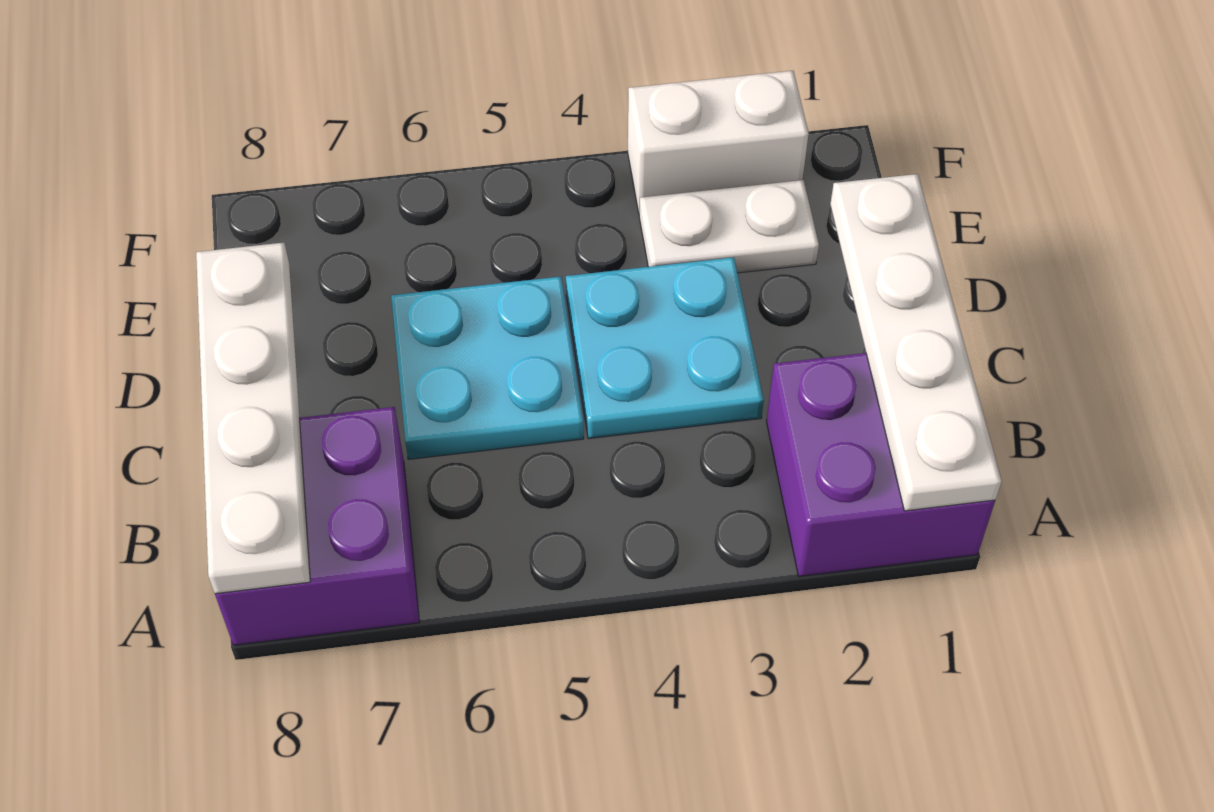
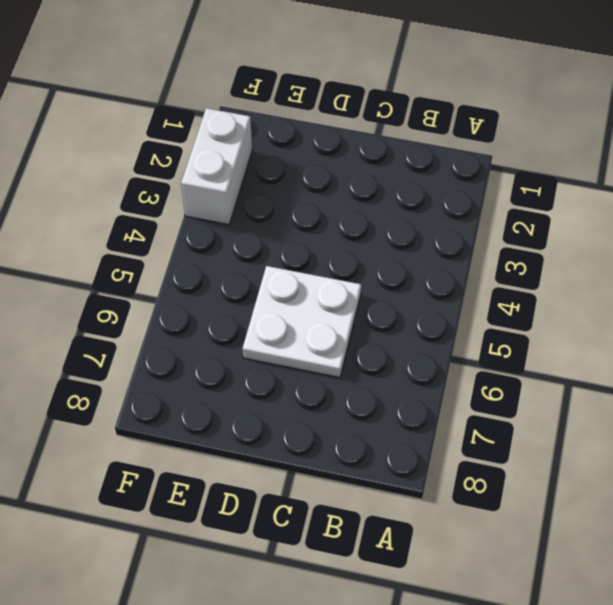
white plate C5:D6 level 1 -> cyan plate C5:D6 level 1
none -> purple brick A1:B2 level 1
none -> purple brick A7:B8 level 1

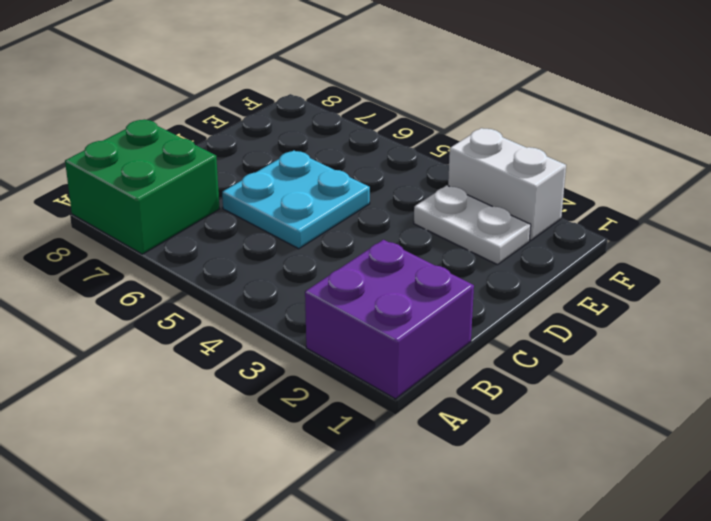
green brick A7:B8 level 1 -> purple brick A7:B8 level 1
none -> cyan plate C3:D4 level 1
none -> white plate A1:D1 level 2

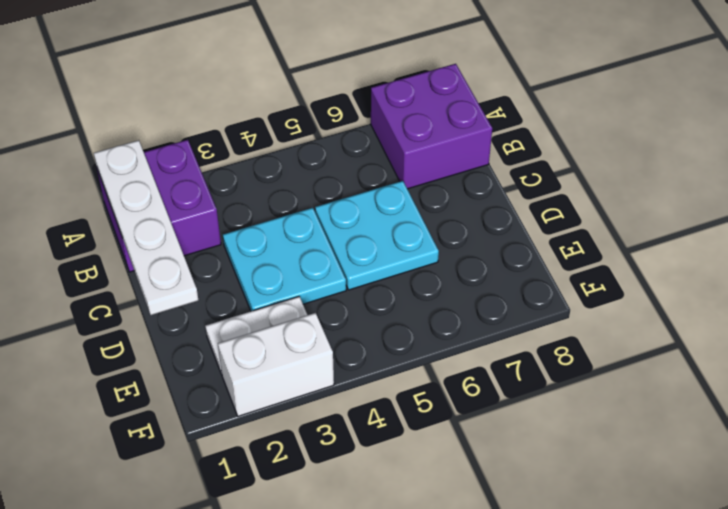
none -> white plate A8:D8 level 2

